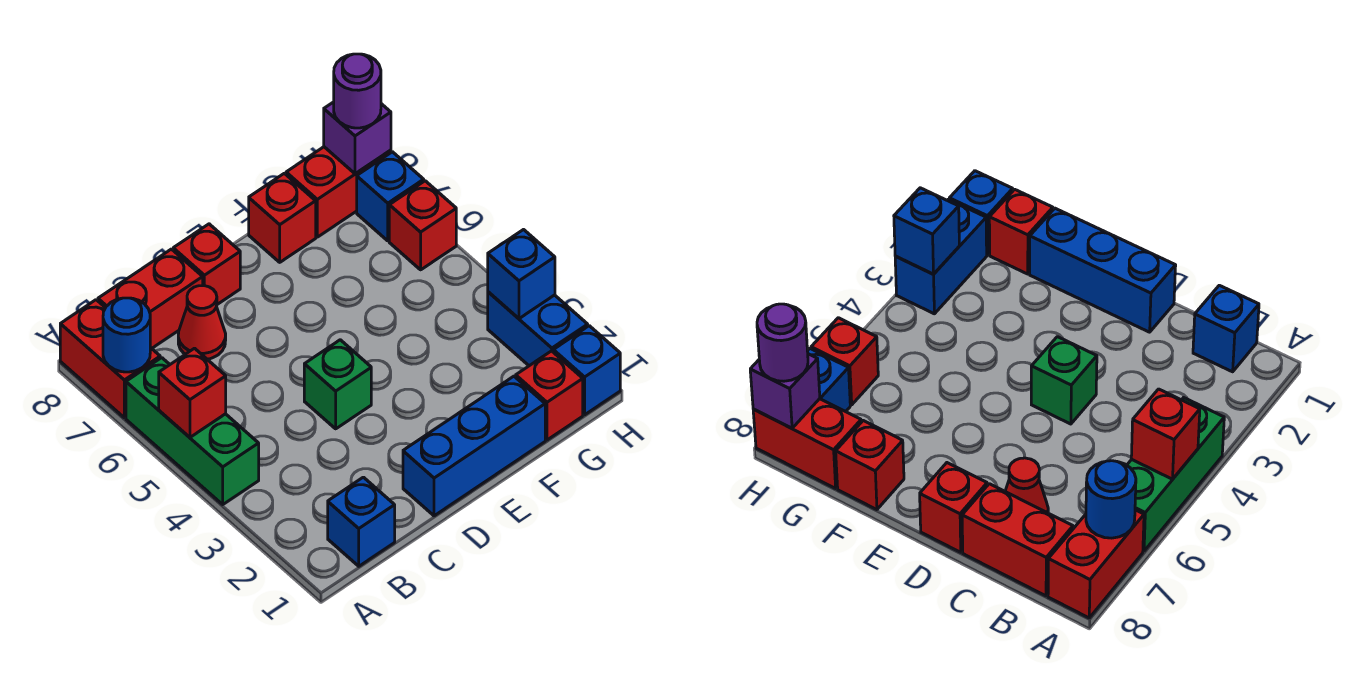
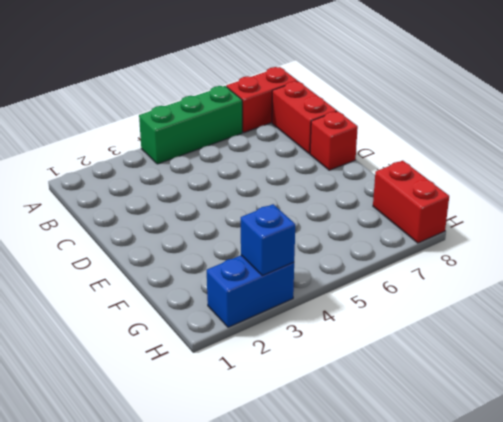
none -> blue brick B1 level 1
none -> red cone C7 level 1
none -> blue brick D1:F1 level 1

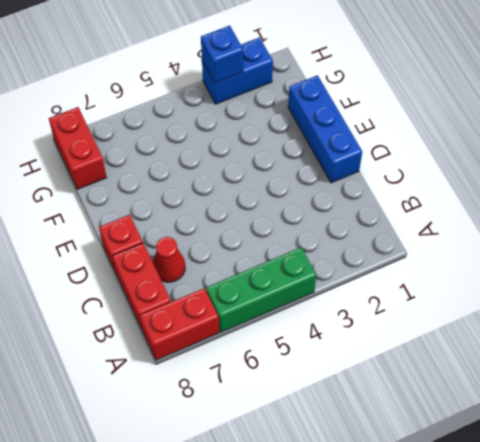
none -> blue brick B1 level 1
none -> green brick D4 level 1
none -> red brick F8 level 1

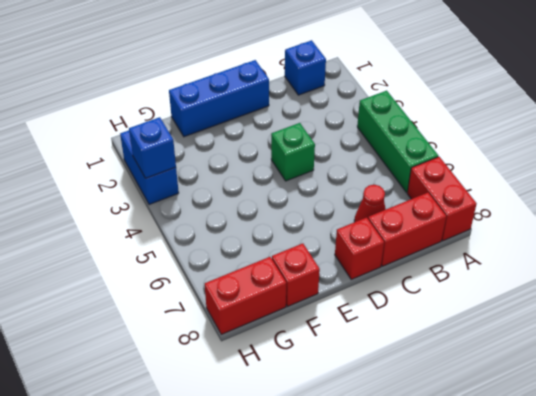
none -> red brick G1 level 1
none -> blue brick H1 level 1
none -> red brick H6 level 1

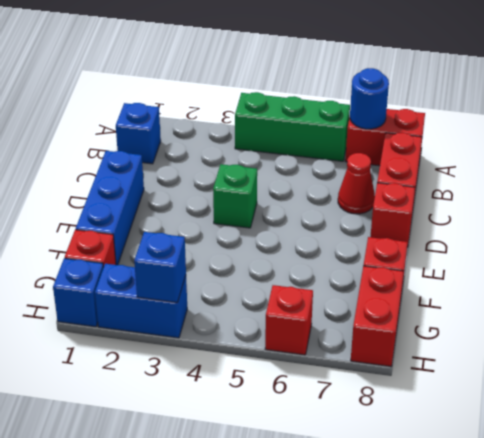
none -> blue brick H7 level 1
none -> red brick A5 level 2
none -> purple brick H8 level 2

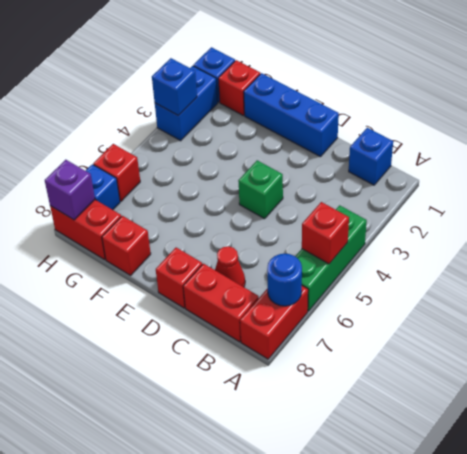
none -> purple round brick H8 level 3

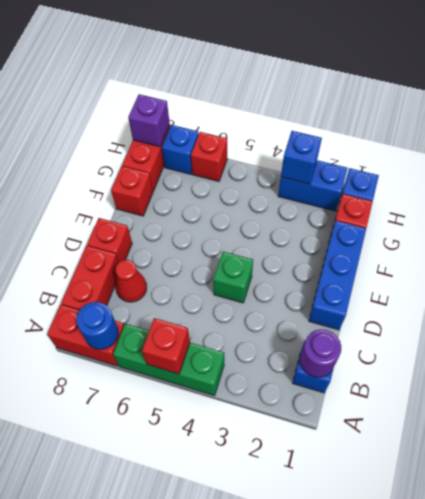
purple round brick B1 level 2 -> purple round brick H8 level 3

